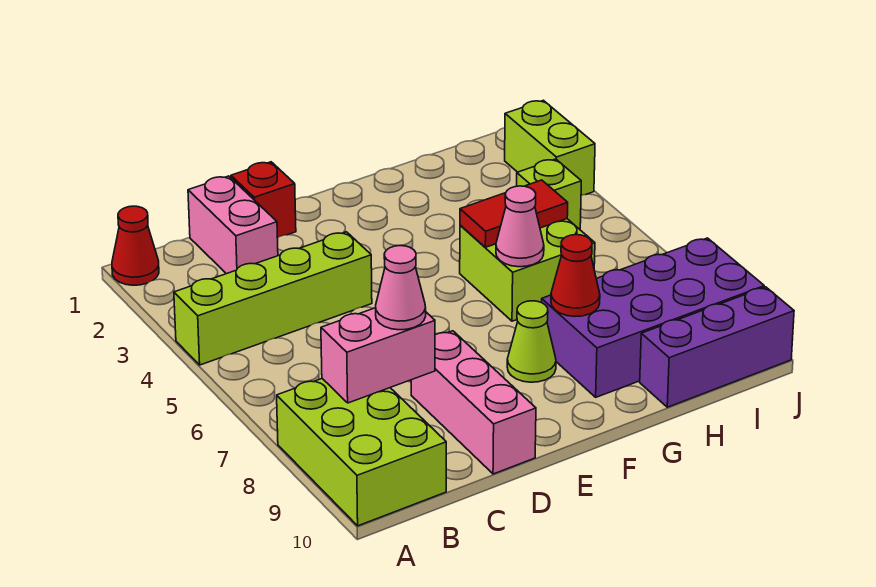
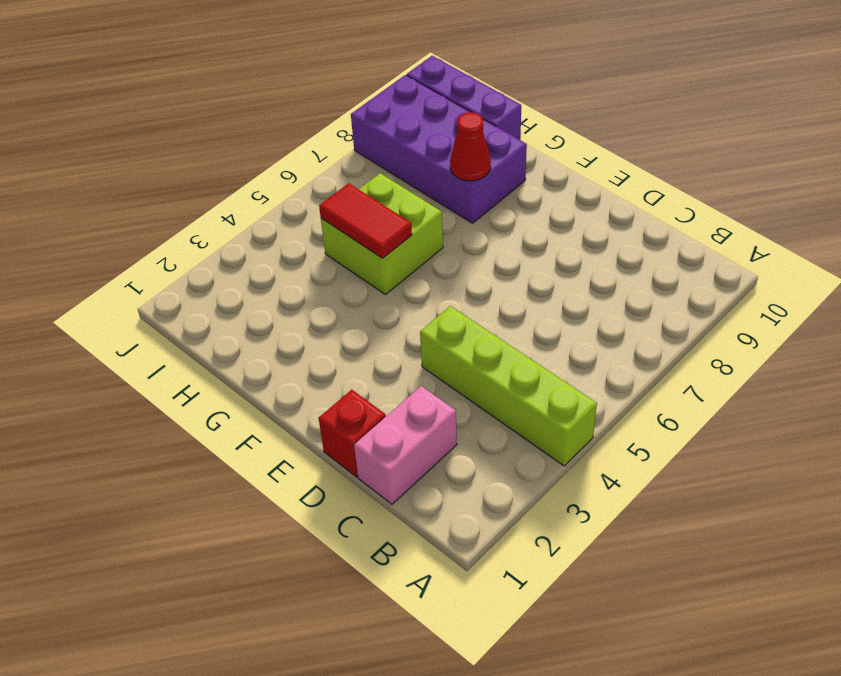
none -> red cone A1 level 1
none -> lime brick A8:B10 level 1
none -> pink brick D8:D10 level 1

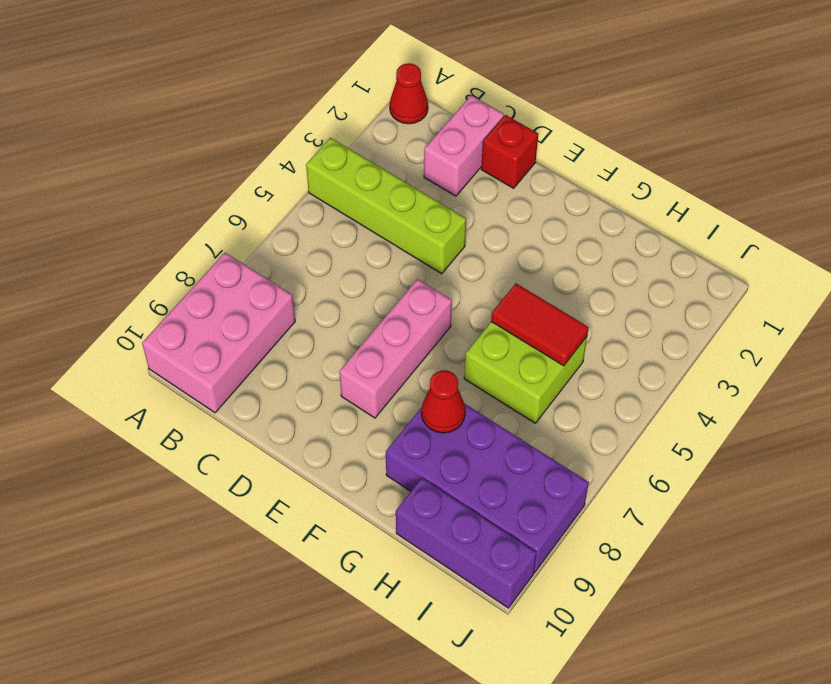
pink brick A8:B10 level 1 -> lime brick A8:B10 level 1
pink brick E6:E8 level 1 -> pink brick D8:D10 level 1
none -> lime cone F8 level 1
none -> lime brick I4 level 1
none -> lime brick J2:J3 level 1

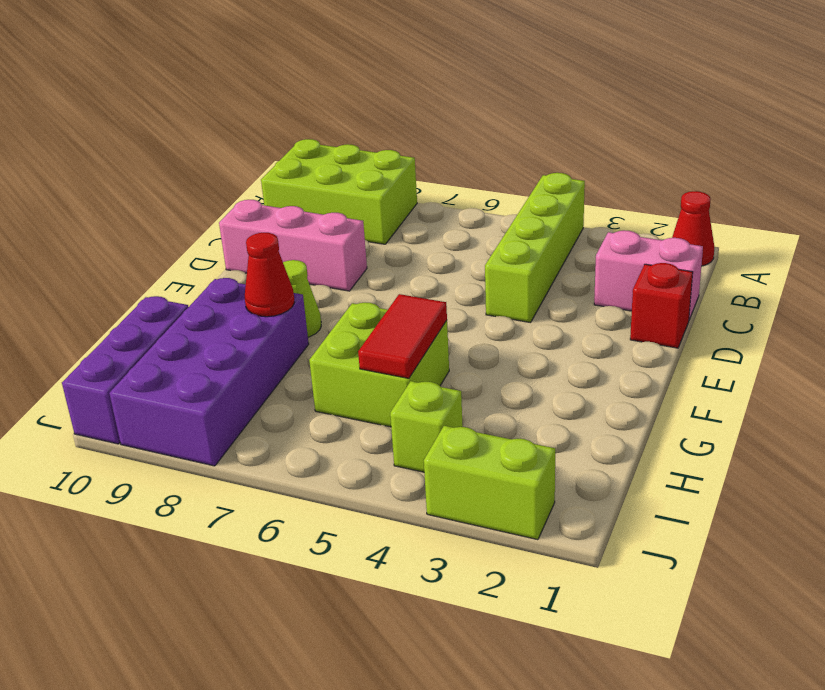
none -> pink brick B8:C8 level 2
none -> pink cone G6 level 2
none -> pink cone C8 level 3

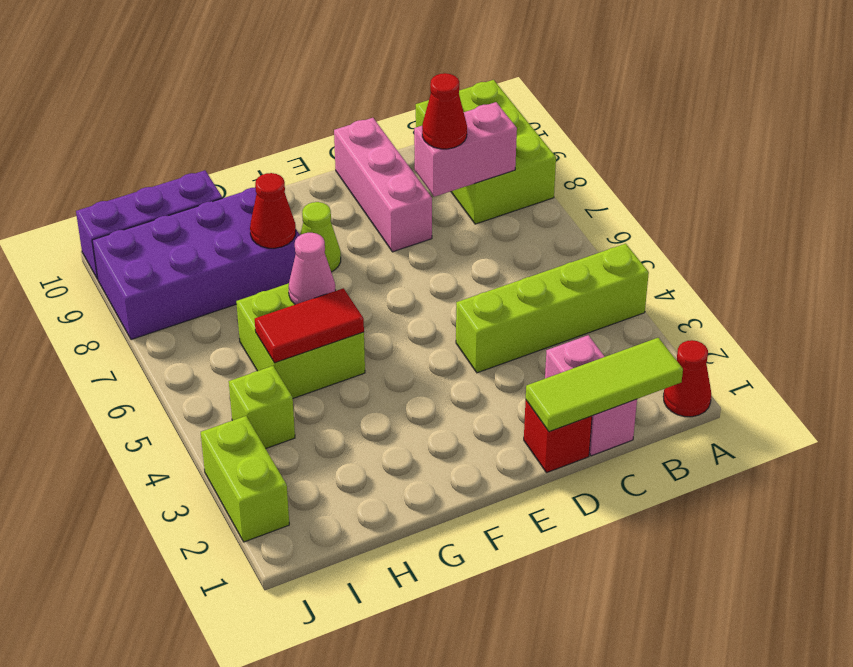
lime tile B1:D1 level 2 -> none
red cone C8 level 3 -> pink cone C8 level 3

